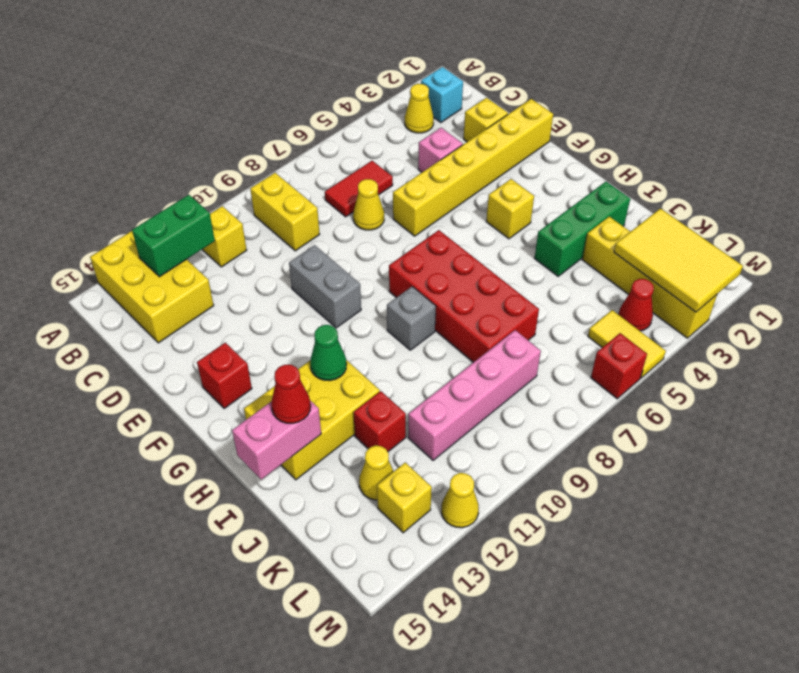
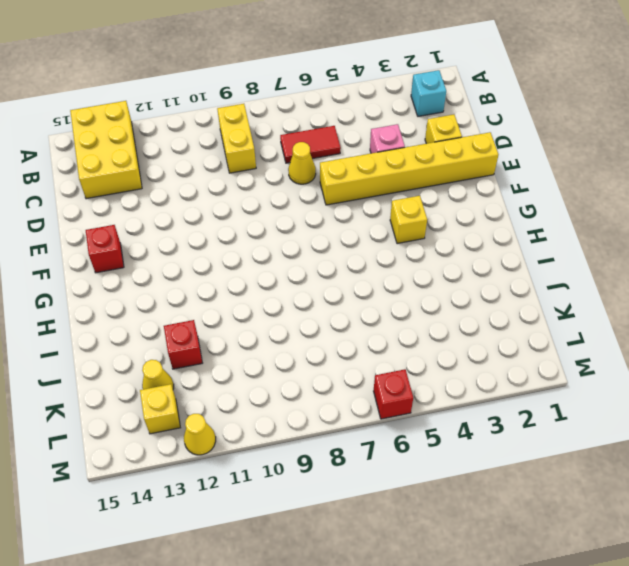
none -> yellow cone B3 level 1
none -> yellow brick B11 level 1
none -> grey brick E10:F10 level 1
none -> red brick G7:J8 level 1

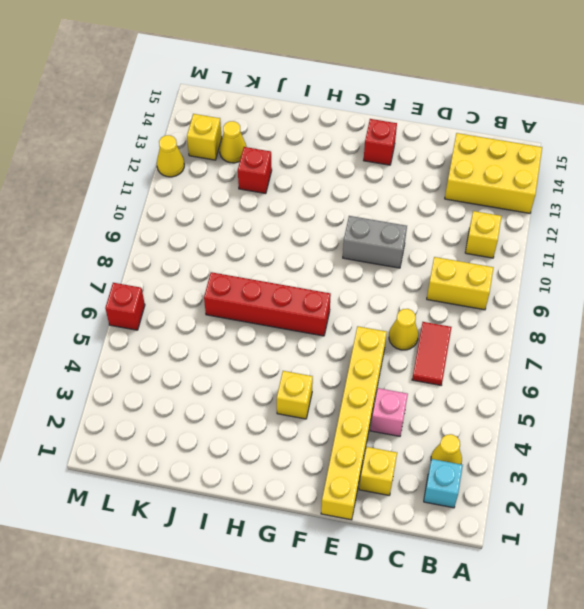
red brick G7:J7 level 1 -> red brick G7:J8 level 1
none -> grey brick H9 level 1
none -> yellow brick H12:I14 level 1
none -> green brick I2:I4 level 1
none -> yellow brick J3:M3 level 1

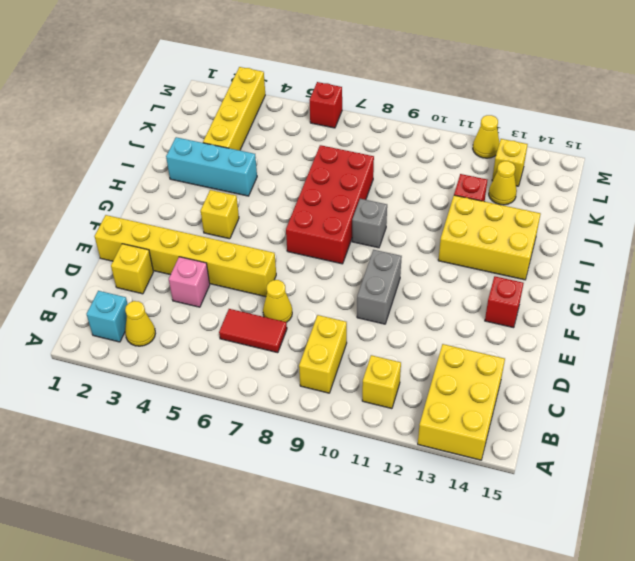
cyan brick I2:I4 level 1 -> green brick I2:I4 level 1
none -> pink brick K8:K11 level 1
none -> red cone L4 level 1
none -> yellow tile L5:M5 level 1
none -> green brick B12:B13 level 2

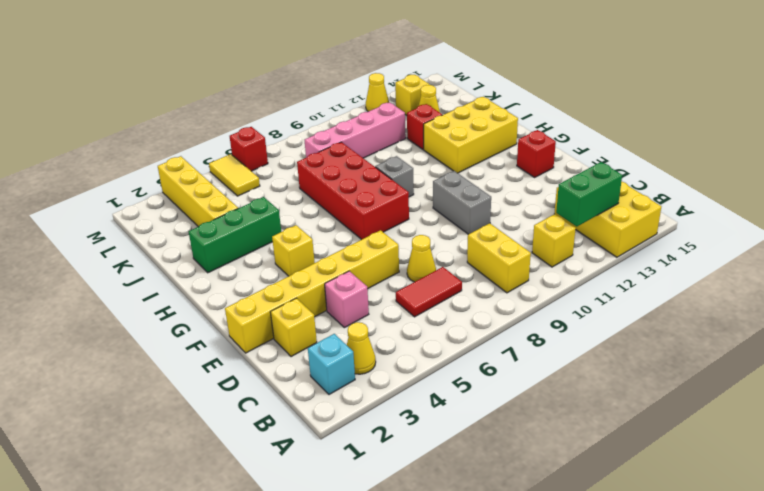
none -> red cone L4 level 1
none -> green cone H12 level 2
none -> pink brick I14:I15 level 2
none -> yellow tile K2:M3 level 2

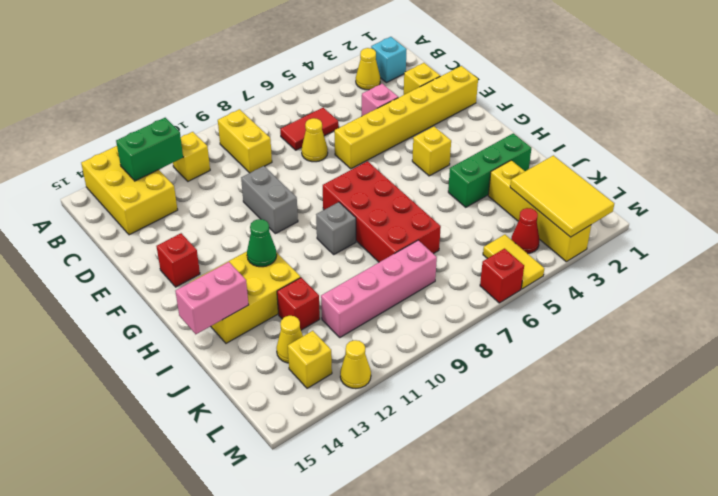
none -> red cone I14 level 3

